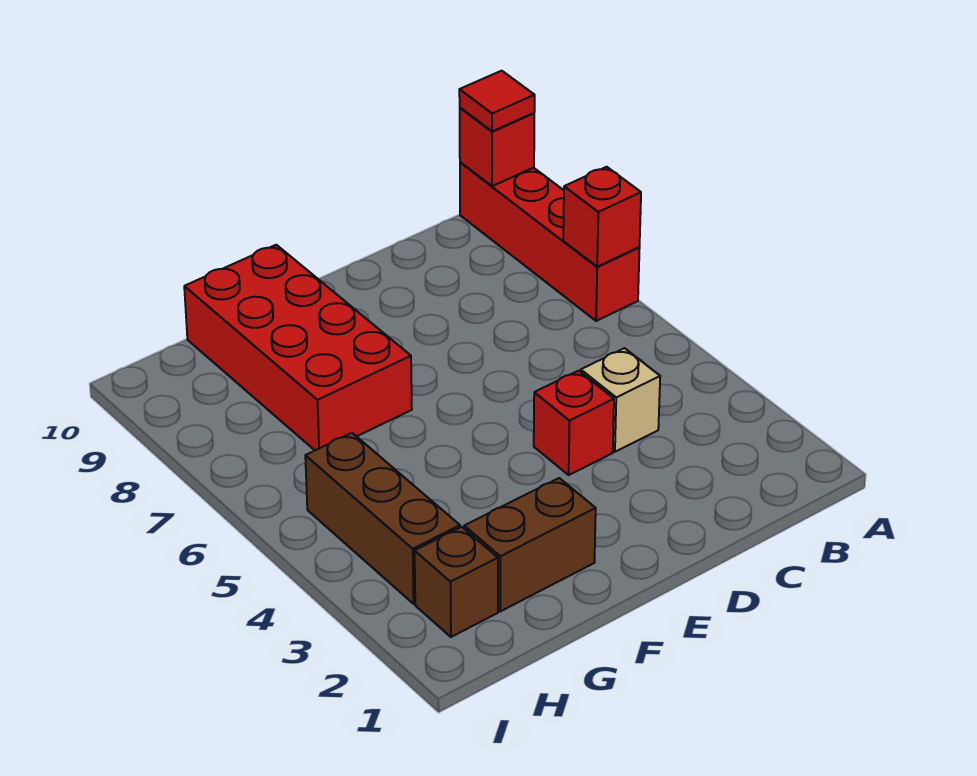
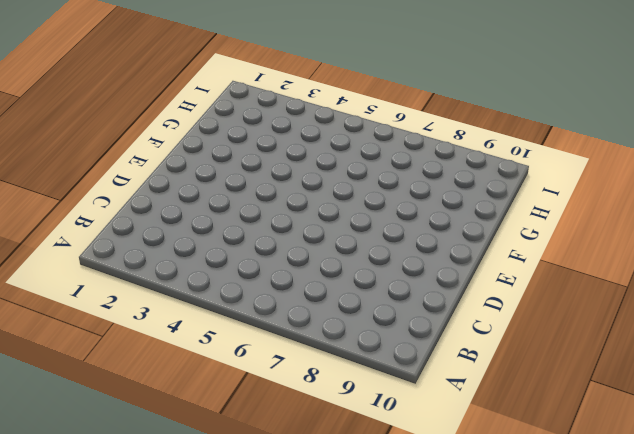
none -> red brick A7:A10 level 1
none -> tan brick C4 level 1

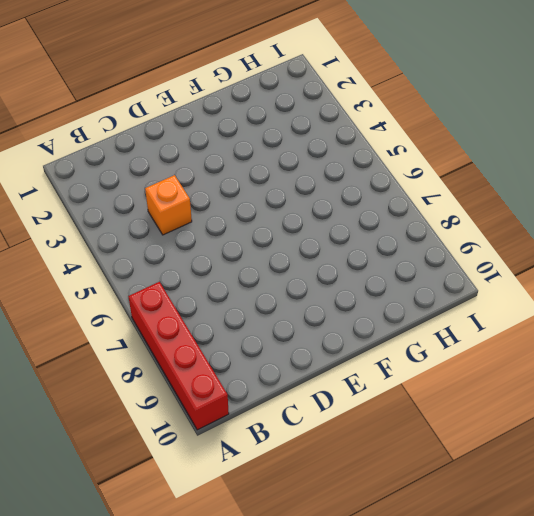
orange brick C4 level 1 -> tan brick C4 level 1
none -> red brick D4 level 1
none -> brown brick F2:G2 level 1

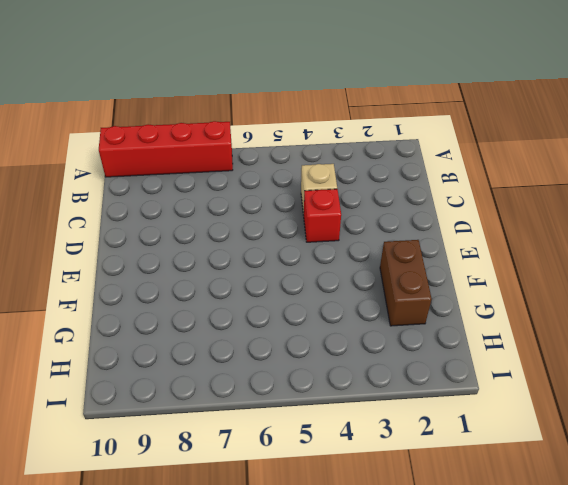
none -> red brick F7:G10 level 1
none -> brown brick H2 level 1

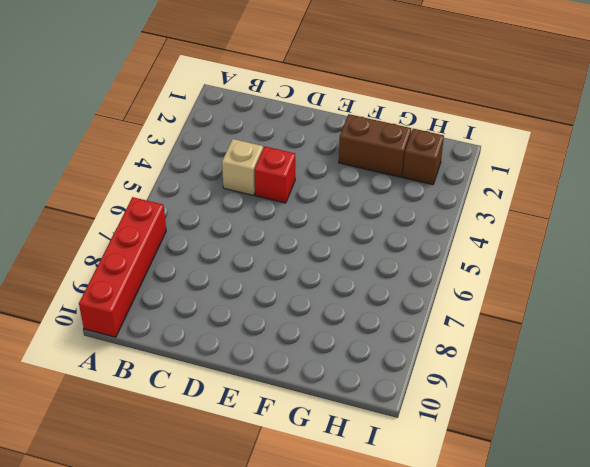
none -> red brick F7:G10 level 1
none -> brown brick H3:H5 level 1

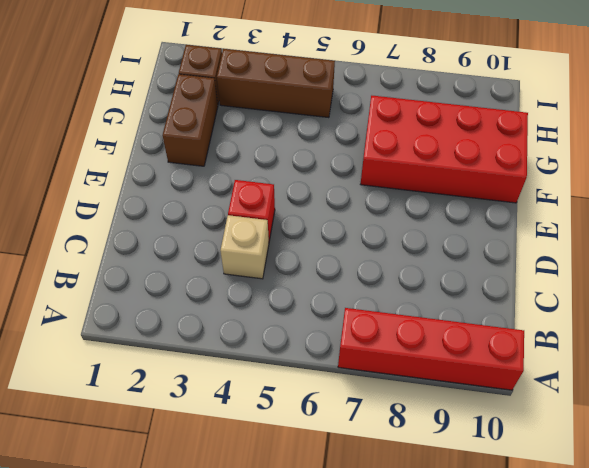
none -> red brick A7 level 2
none -> red brick A10 level 2

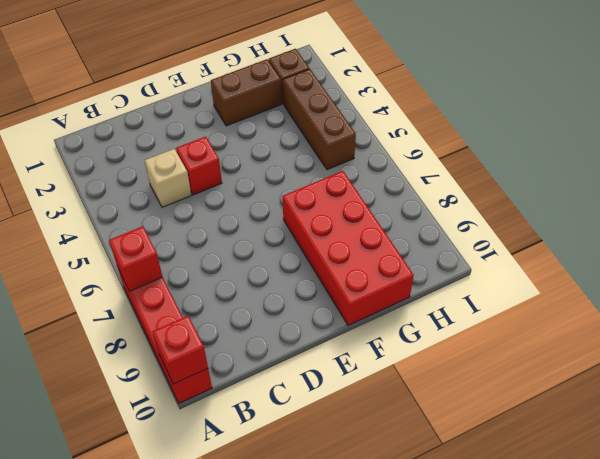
none -> red tile A10 level 3

